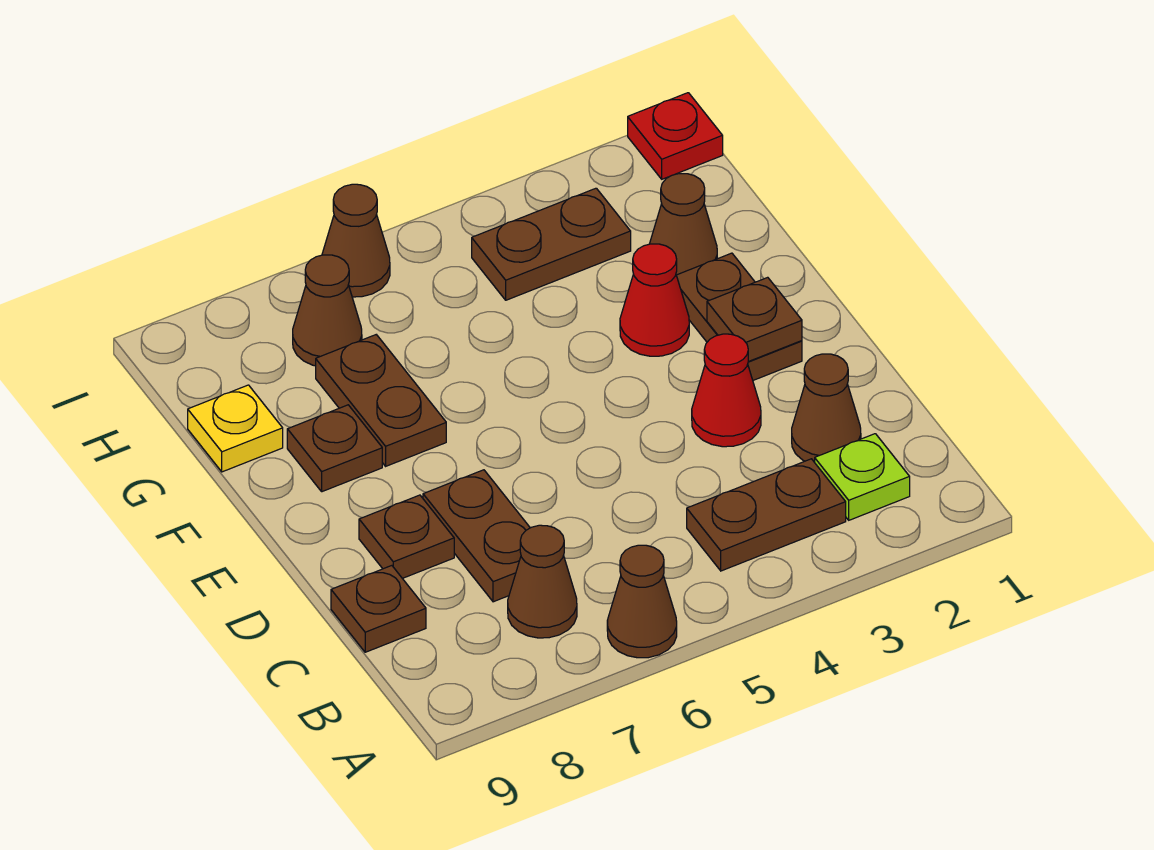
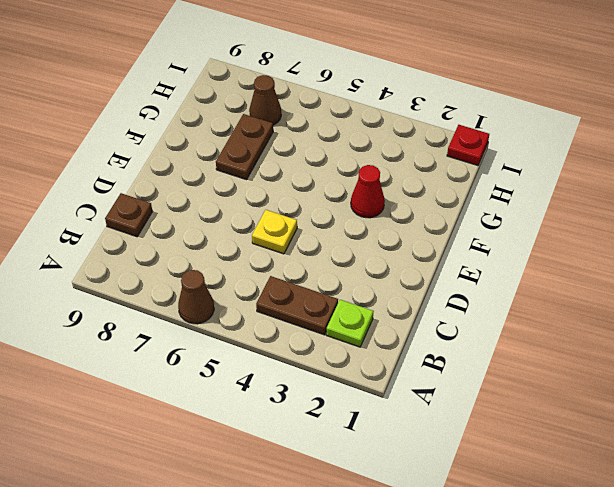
yellow plate D5 level 1 -> yellow plate G9 level 1
none -> brown cone B7 level 1
none -> brown cone C2 level 1
none -> brown plate C7:D7 level 1

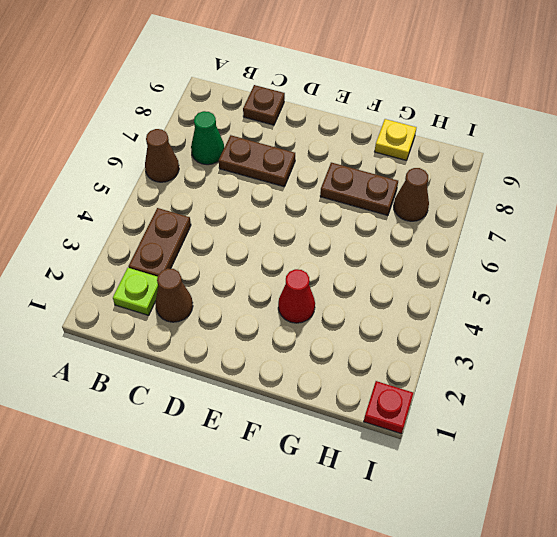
green cone B7 level 1 -> brown cone B7 level 1
none -> red cone D3 level 1
none -> brown plate D8 level 1
none -> brown plate E2:F2 level 1

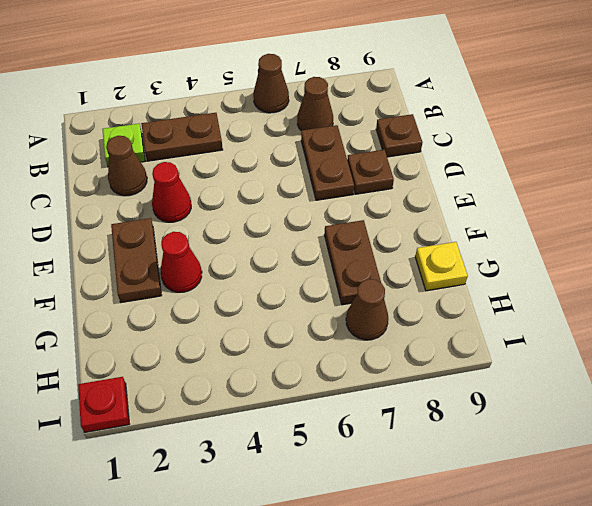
none -> brown plate F8 level 1
none -> brown cone G2 level 1
none -> brown plate H3:H4 level 1

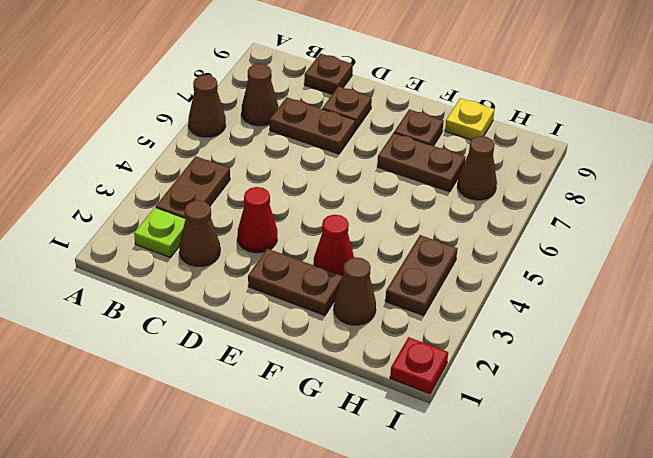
none -> brown cone I6 level 1
none -> brown plate E2 level 2

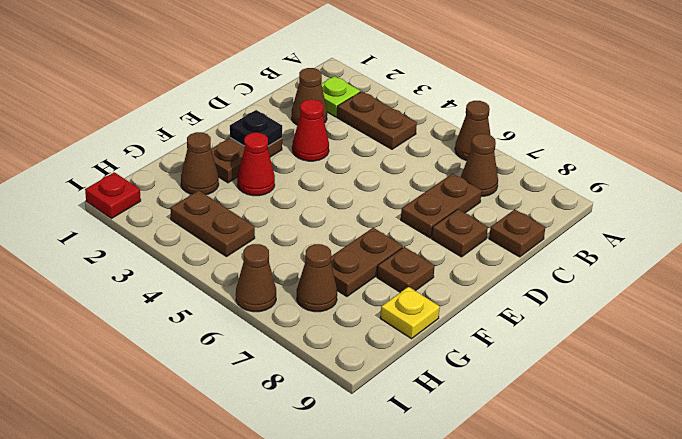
black plate E2 level 2 -> brown plate E2 level 2

